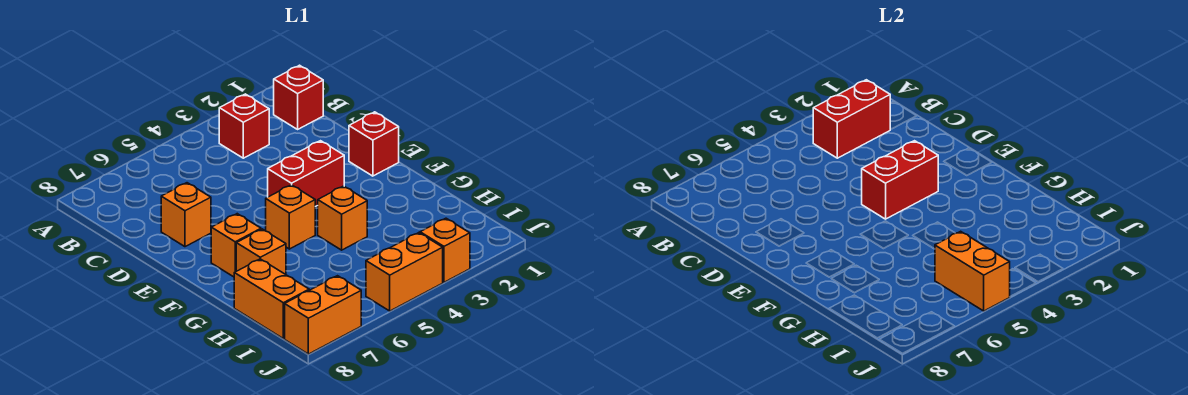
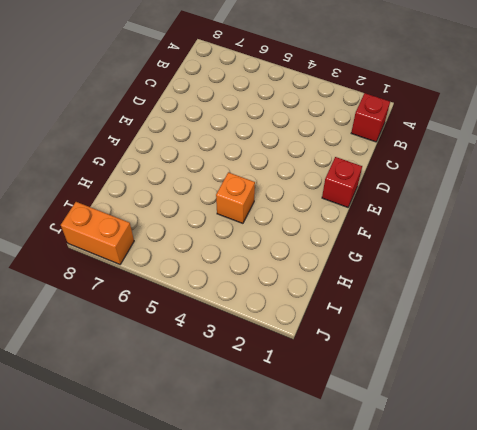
none -> red brick B3 level 1
none -> orange brick D7 level 1
none -> red brick E3:E4 level 1

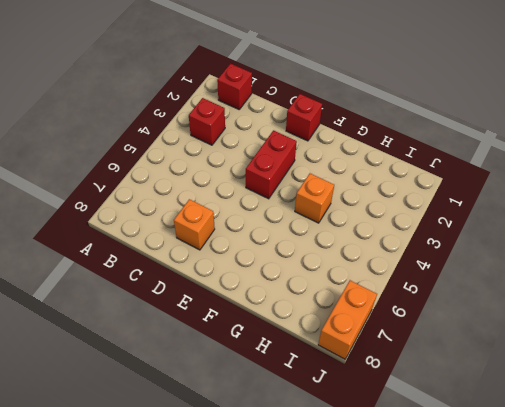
none -> orange brick F5 level 1
none -> orange brick F7 level 1
none -> orange brick G7 level 1

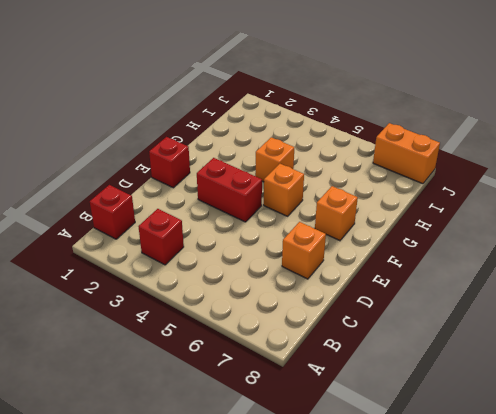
none -> orange brick G7 level 1
none -> orange brick H8:I8 level 1
none -> orange brick J3 level 1

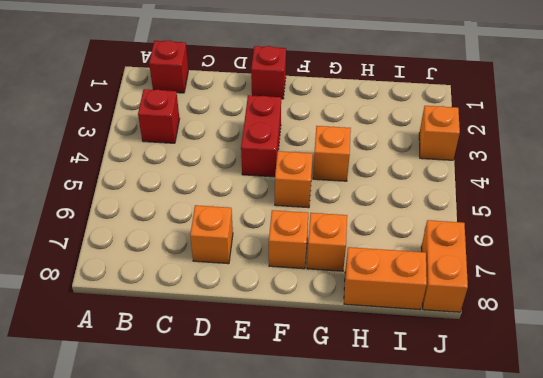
none -> orange brick J4:J5 level 1
none -> red brick B2:B3 level 2
none -> red brick E3:E4 level 2

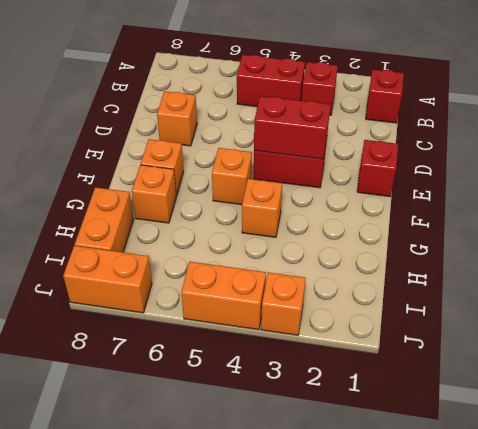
red brick B4:B5 level 1 -> red brick B2:B3 level 2
none -> orange brick I5:J5 level 2

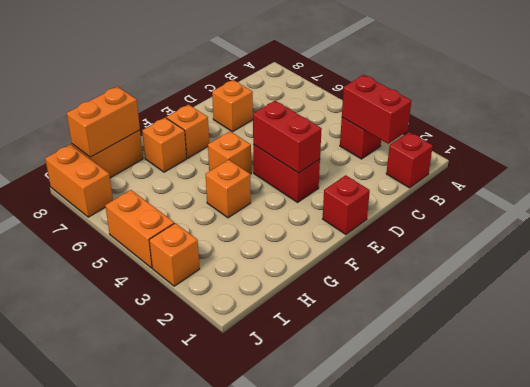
orange brick H8:I8 level 2 -> orange brick I5:J5 level 2

